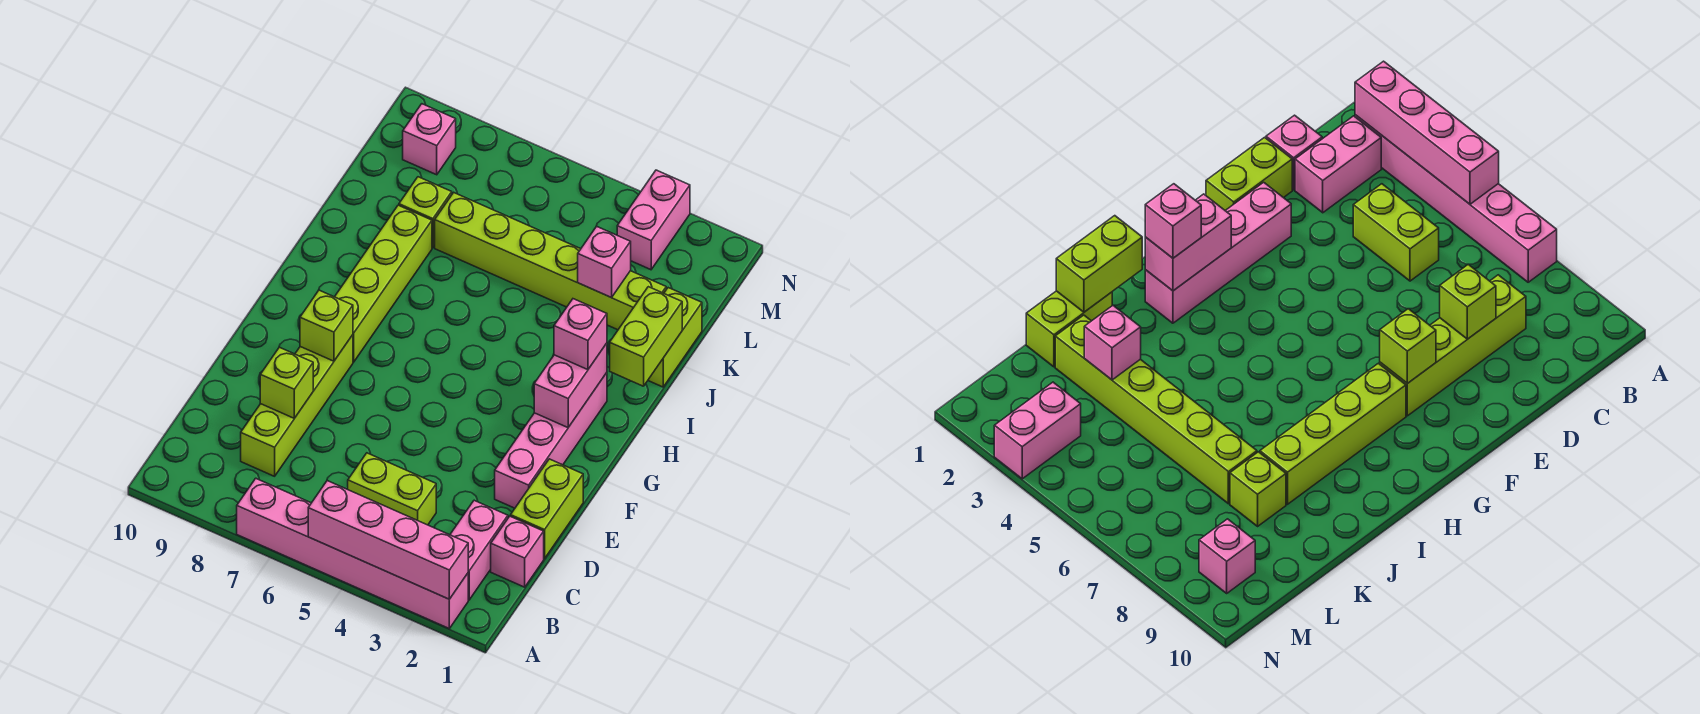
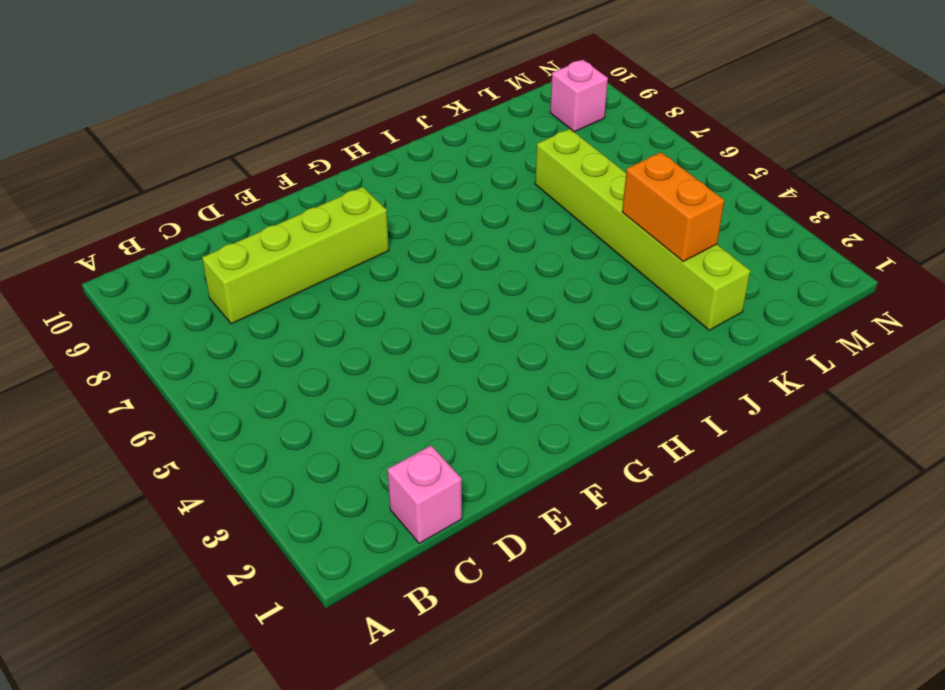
orange brick K3:K4 level 2 -> pink brick K3 level 2
none -> pink brick A2:A7 level 1
none -> pink brick B2:C2 level 1
none -> lime brick C4:C5 level 1

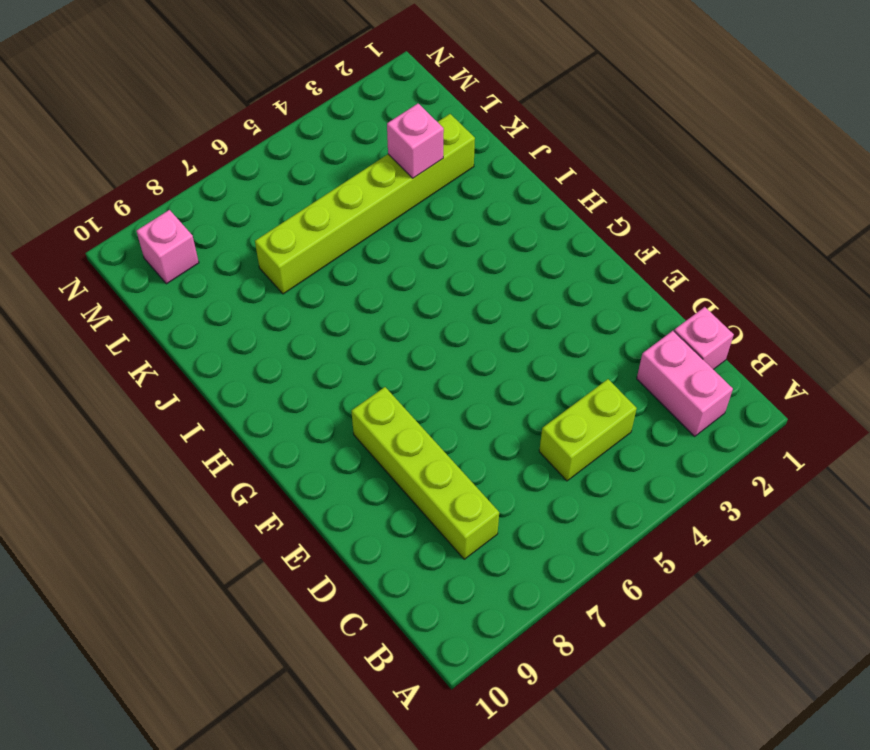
none -> pink brick A2:A7 level 1
none -> lime brick D1:E1 level 1
none -> pink brick E2:H2 level 1

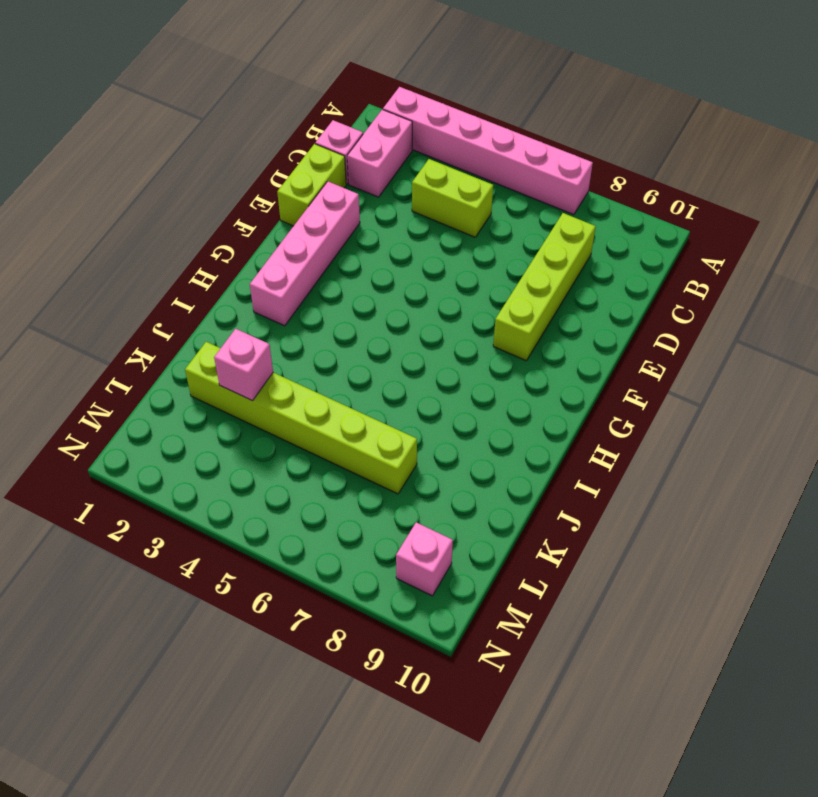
none -> lime brick G8:J8 level 1
none -> lime brick J1:K1 level 1
none -> lime brick K8 level 1

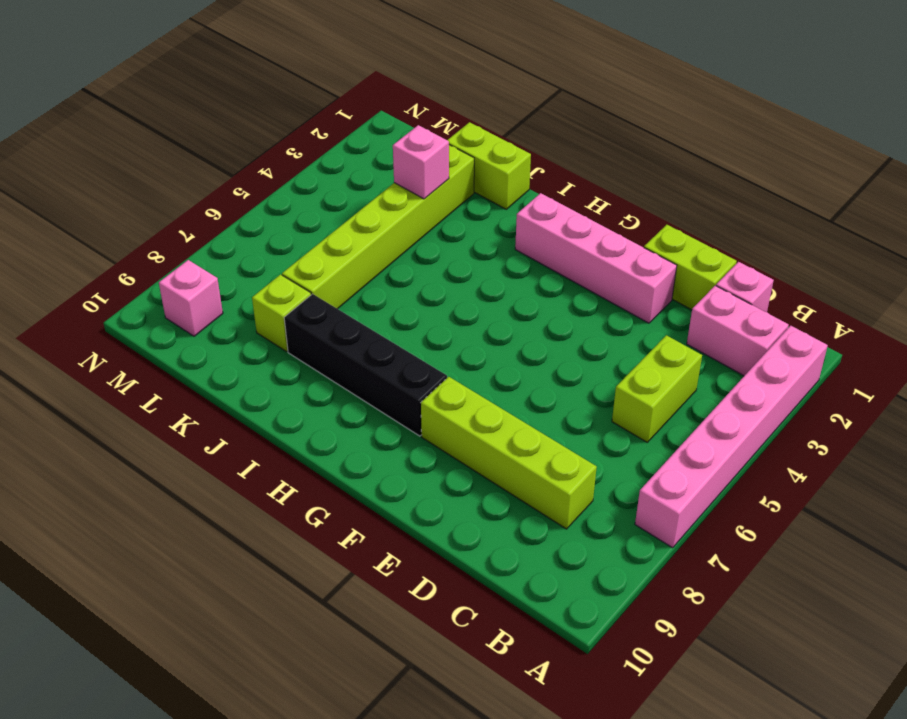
black brick G8:J8 level 1 -> lime brick G8:J8 level 1
none -> pink brick M3:N3 level 1
none -> pink brick A2:A5 level 2
none -> lime brick D8 level 2

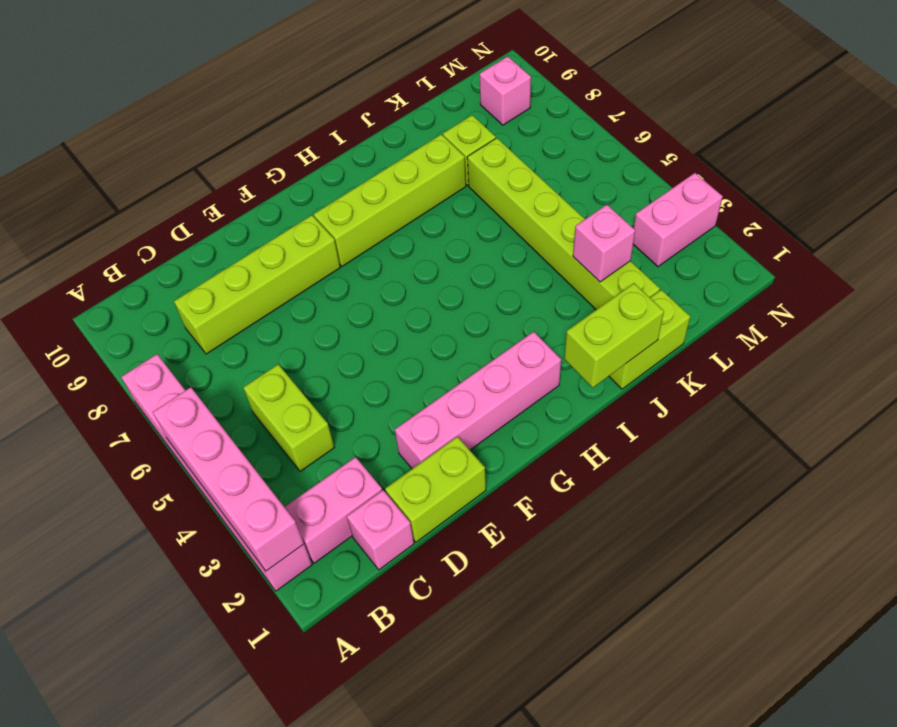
none -> lime brick D8 level 2
none -> lime brick F8 level 2
none -> pink brick G2:H2 level 2

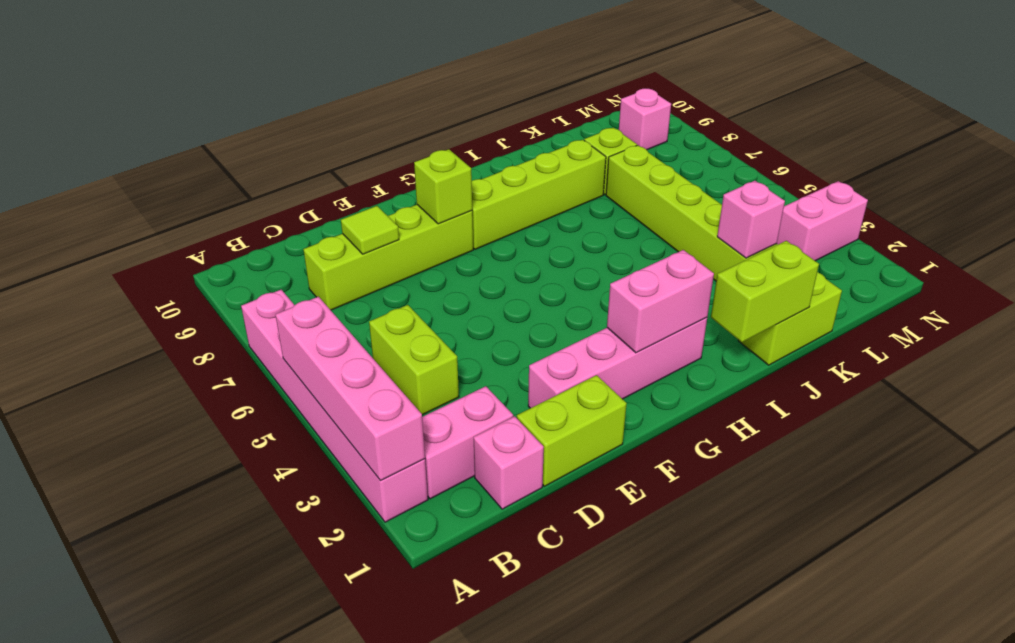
lime tile D8 level 2 -> lime brick D8 level 2
none -> pink brick H2 level 3

